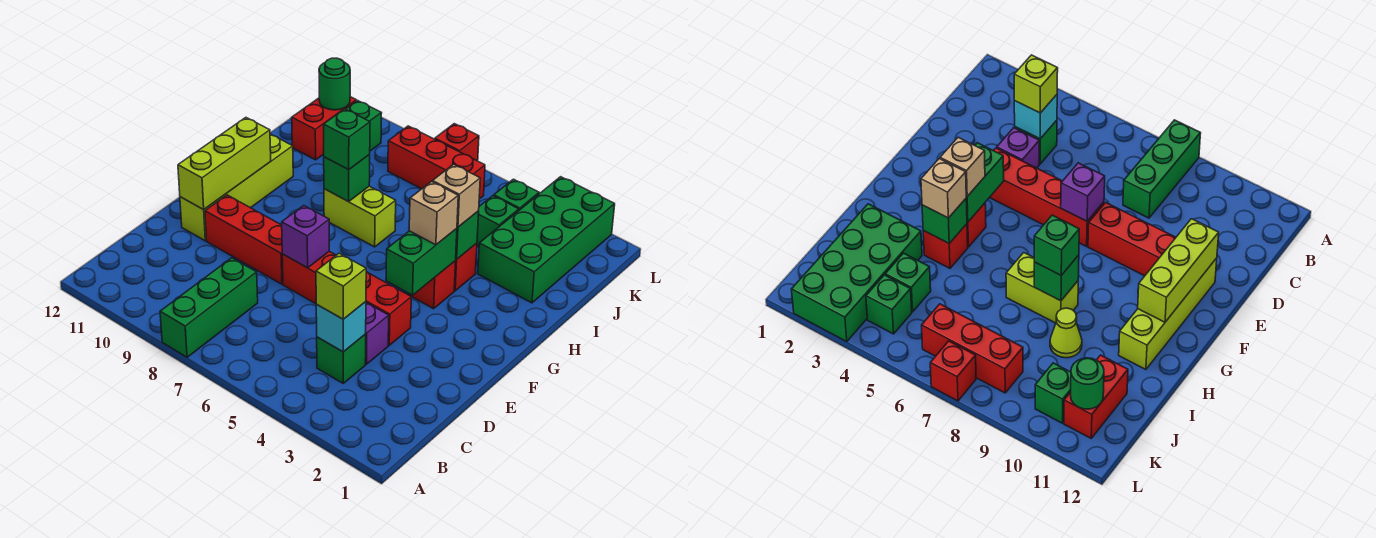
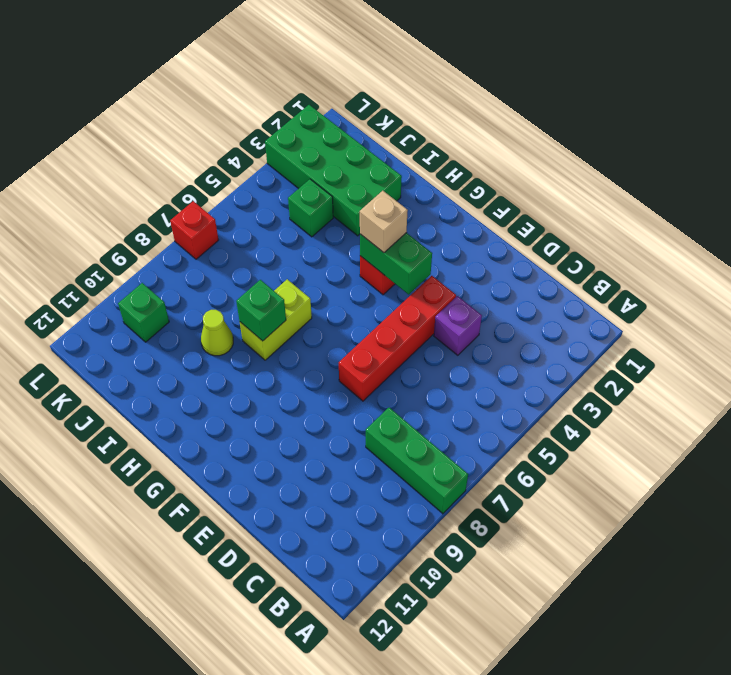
none -> green brick C4 level 1
none -> red brick E8:E10 level 1
none -> lime brick E11:H11 level 1

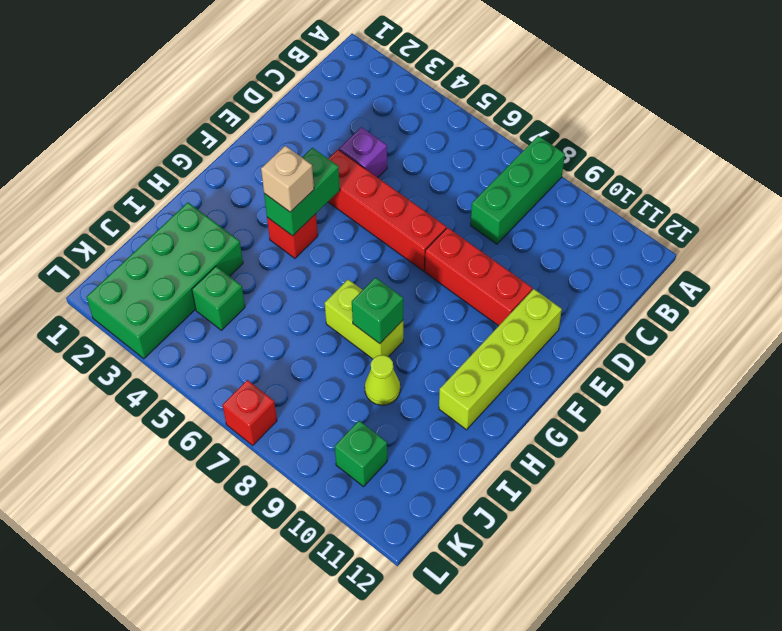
none -> green brick C4 level 1
none -> red brick H4 level 1
none -> red brick J11:K11 level 1

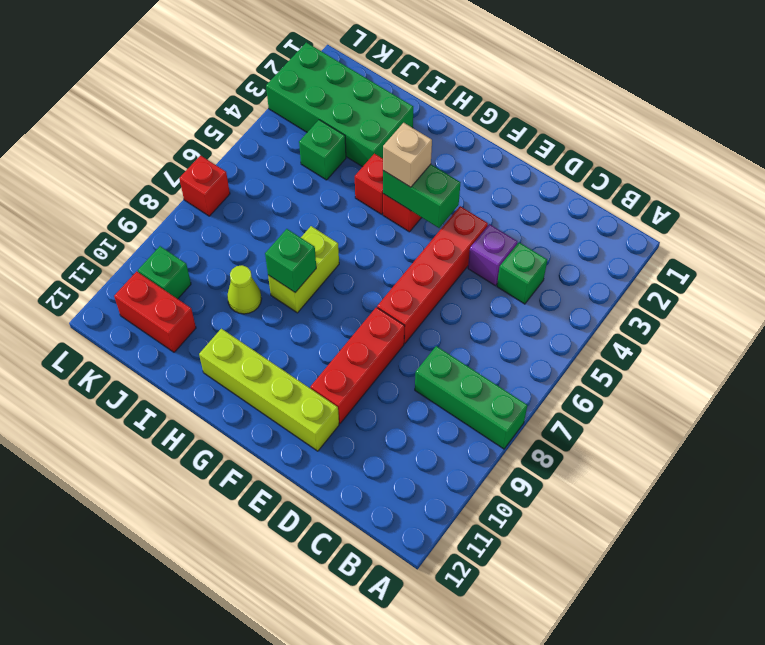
none -> green brick K4 level 1
none -> red brick K6:K8 level 1
none -> cyan brick C4 level 2

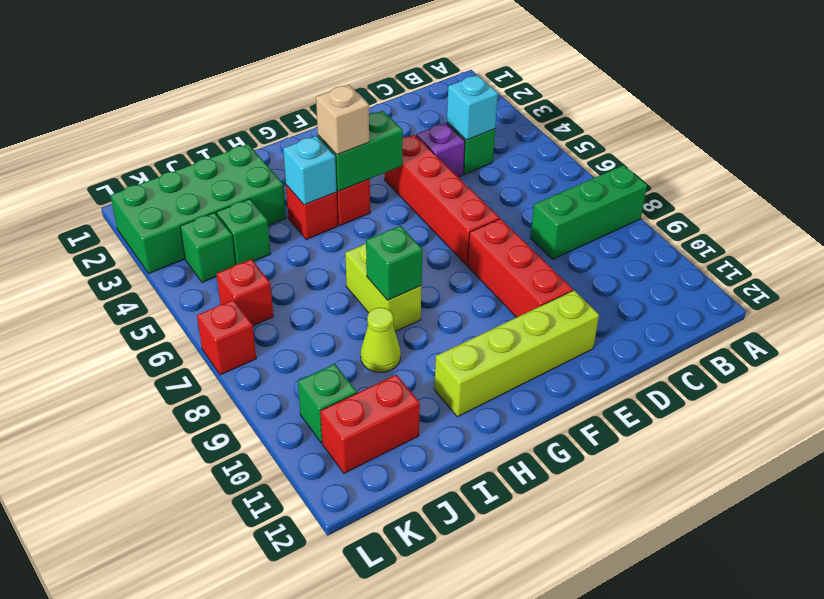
cyan brick H4 level 2 -> green brick H4 level 2
red brick K6 level 1 -> red brick K6:K8 level 1
none -> purple brick E7 level 2
none -> lime brick E11:G11 level 2
none -> green round brick K11 level 2

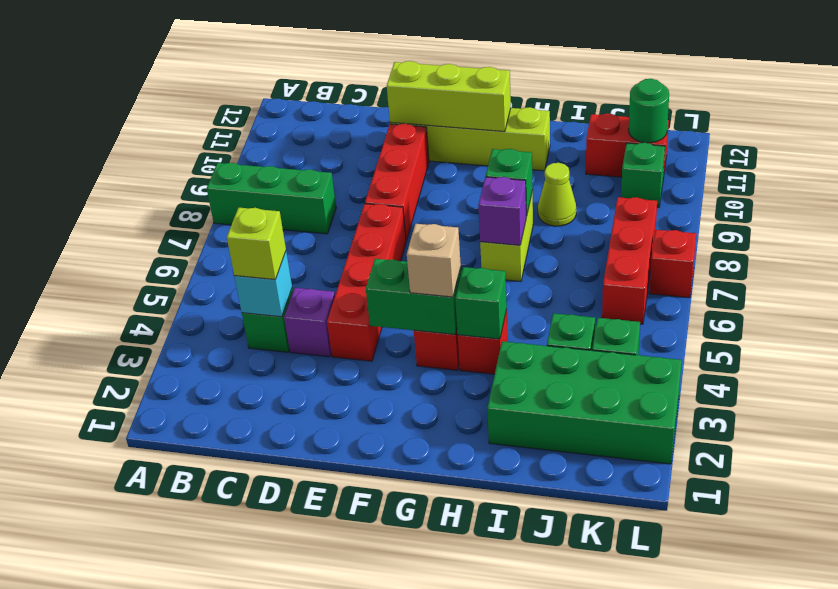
purple brick H7 level 2 -> purple brick E7 level 2
none -> tan brick H4 level 3
none -> green brick H8 level 3

